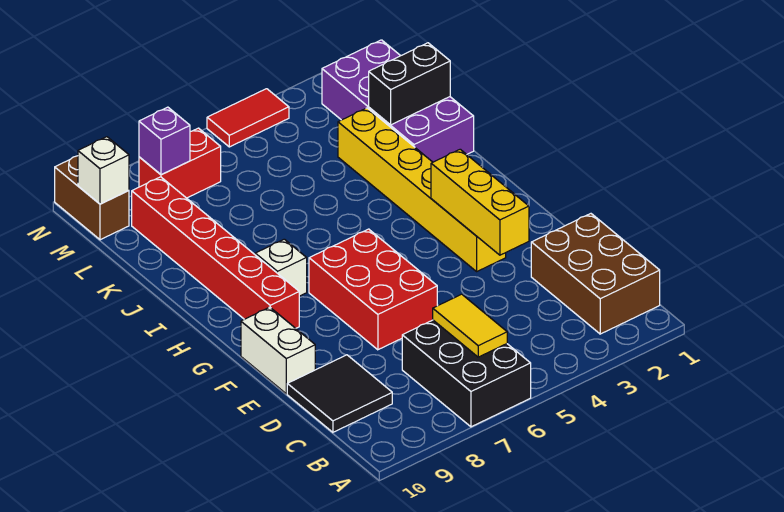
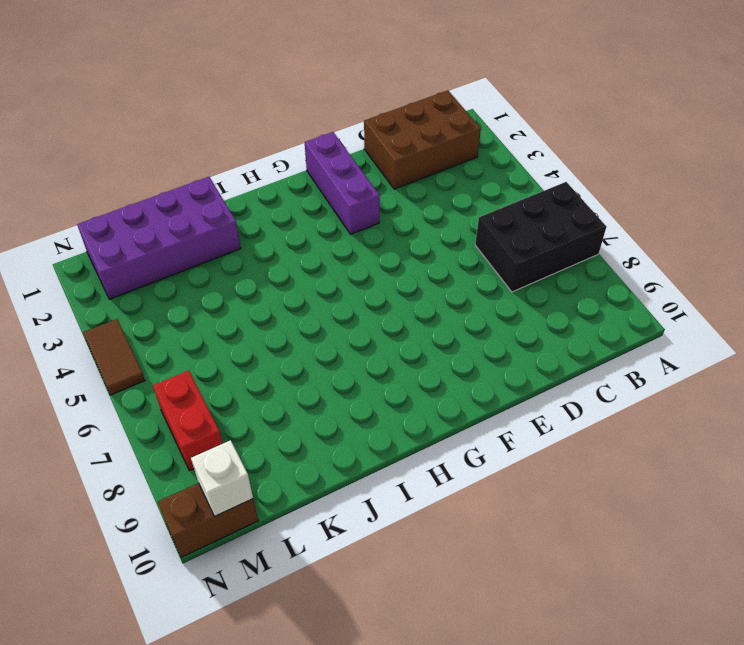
purple brick F1:F3 level 1 -> yellow brick F3:K3 level 1
brown tile N4:N5 level 1 -> red tile N4:N5 level 1
none -> black tile C9:D10 level 1
none -> red brick E6:G7 level 1
none -> white brick E10:F10 level 1

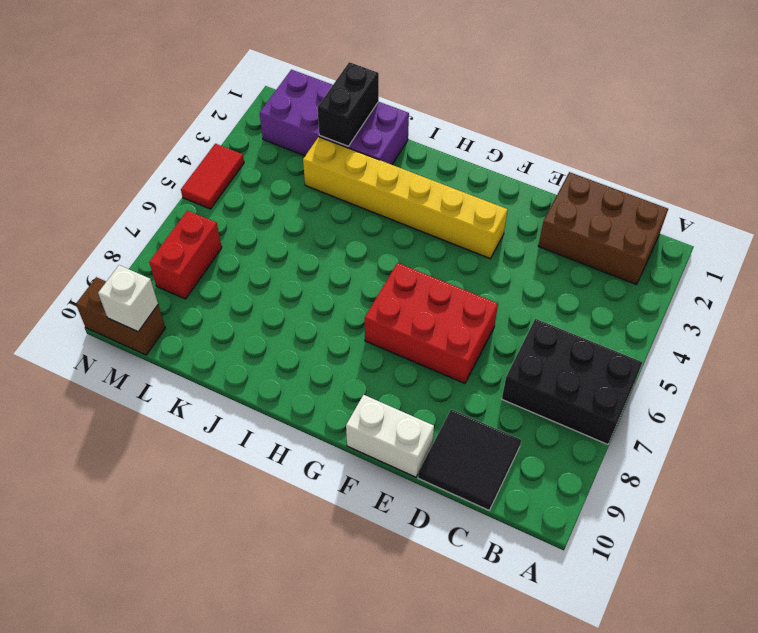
none -> red brick G9:L9 level 1
none -> white brick H8 level 1
none -> yellow tile B6:C6 level 2

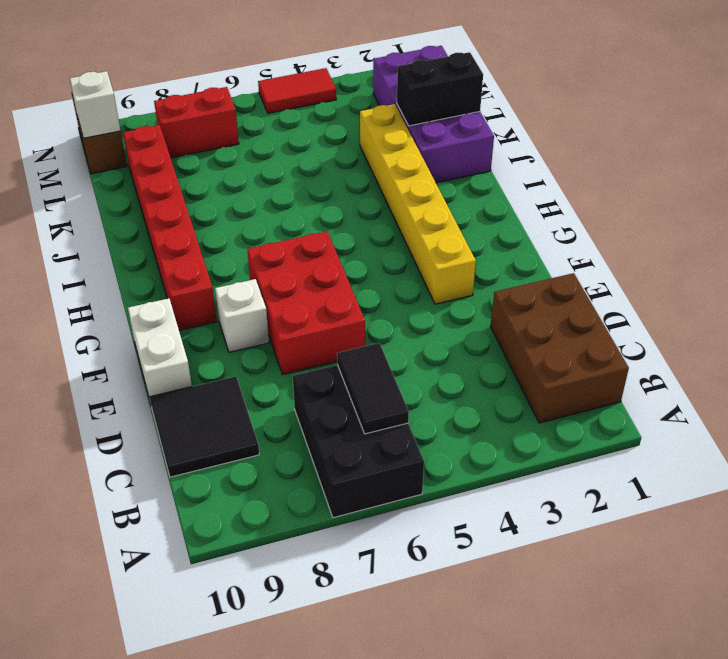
black tile B6:C6 level 2 -> yellow tile B6:C6 level 2
white brick F8 level 1 -> white brick H8 level 1
none -> yellow brick E3:G3 level 2
none -> purple brick M8 level 2

